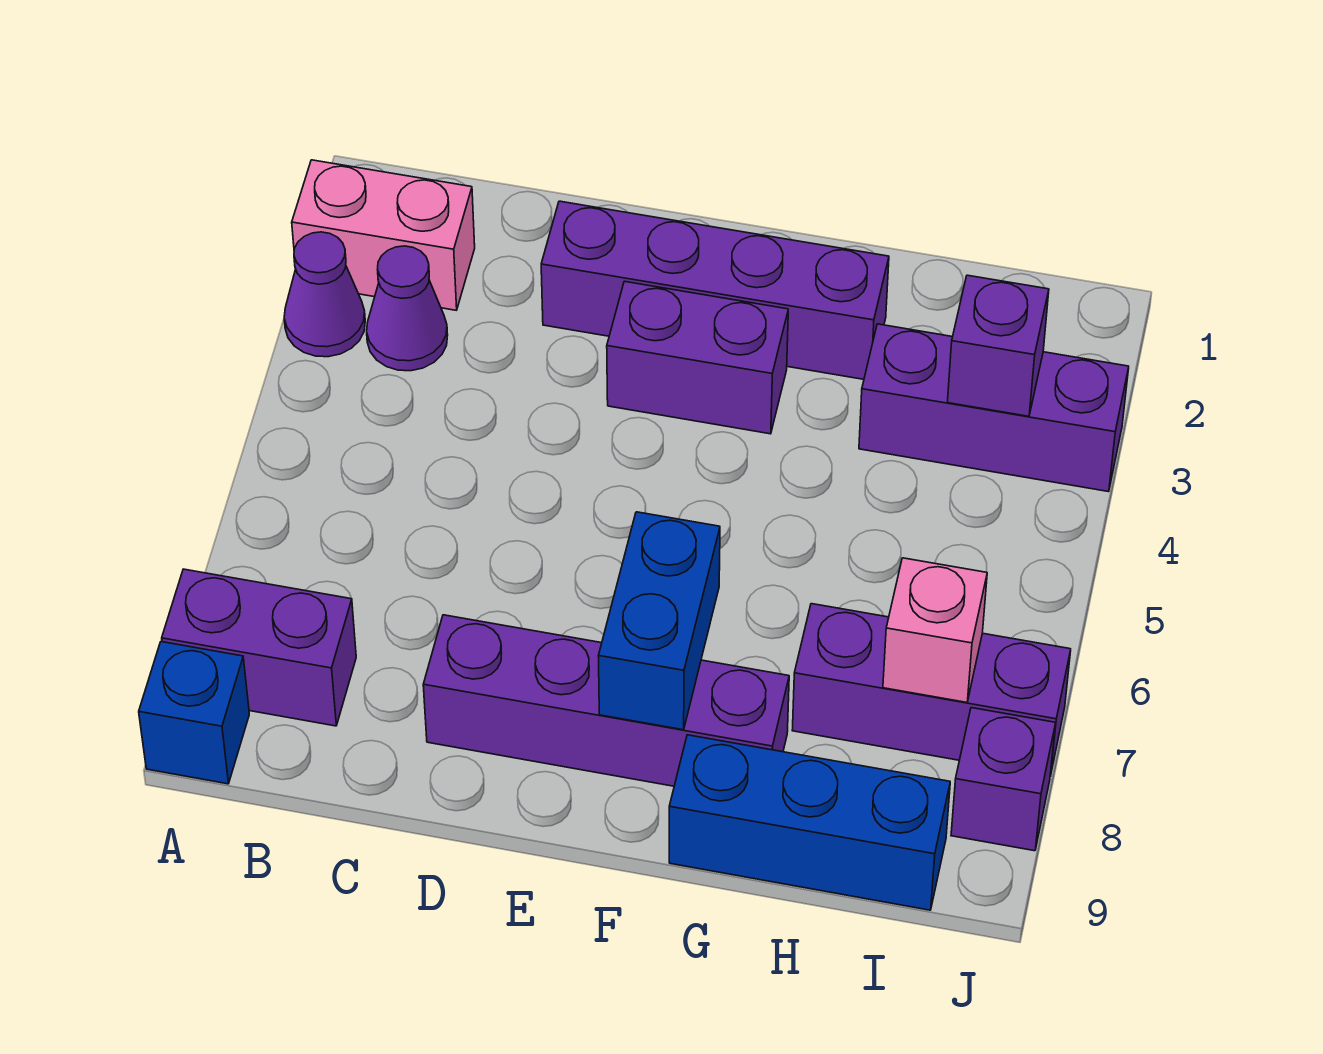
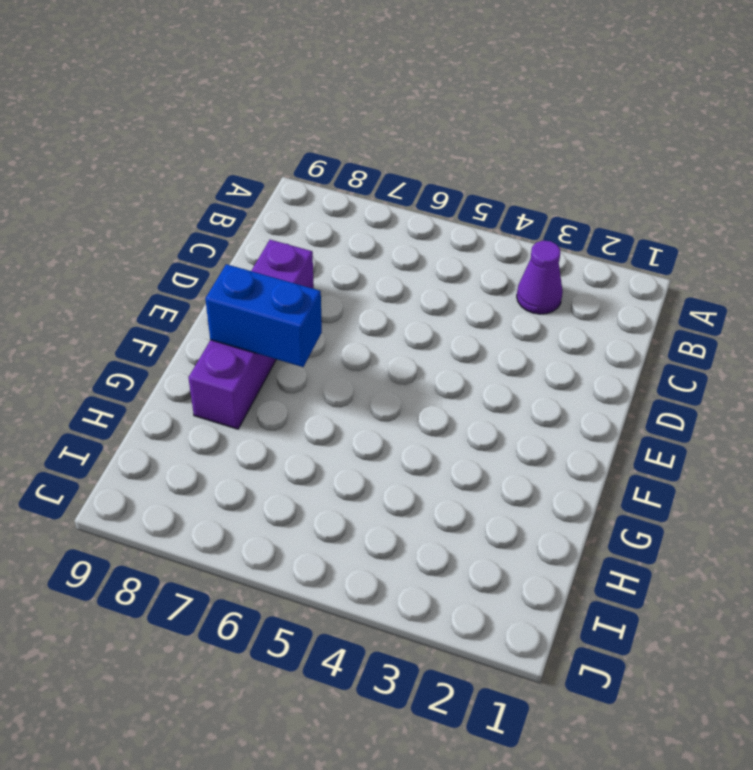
none -> pink brick A2:B2 level 1
none -> purple cone A3 level 1
none -> purple brick A8:B8 level 1

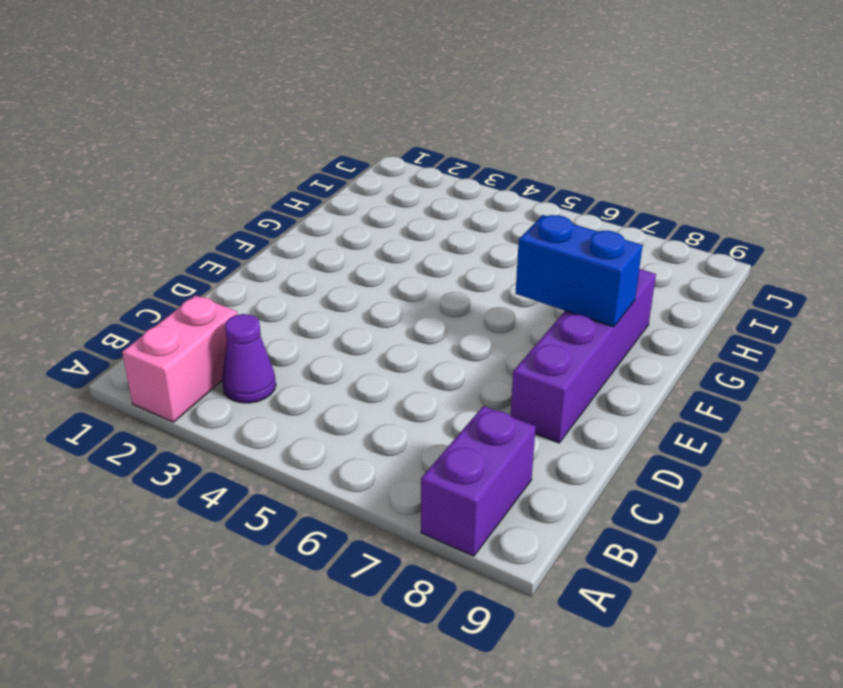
none -> purple cone A3 level 1
none -> blue brick A9 level 1
none -> purple brick D2:G2 level 1

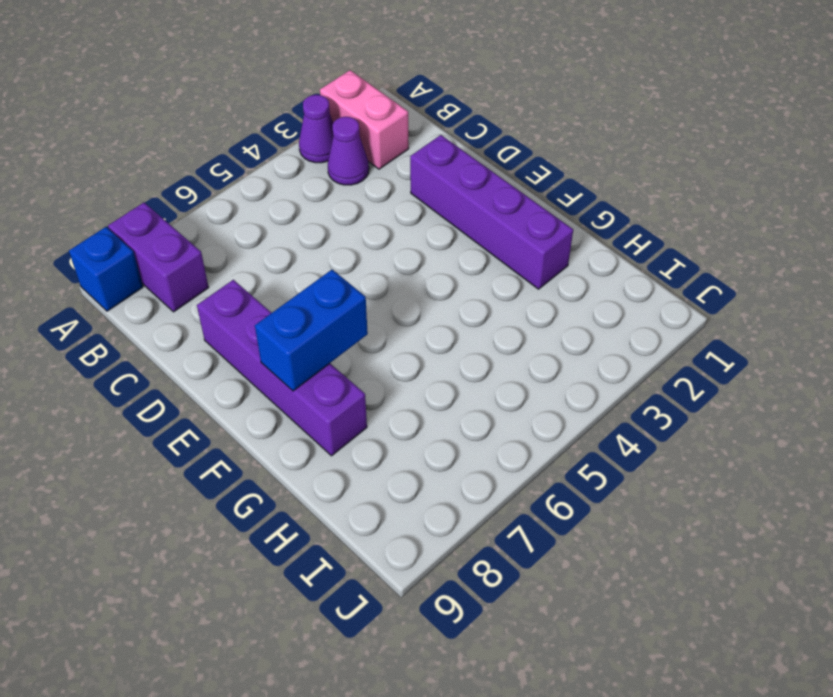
none -> purple brick E3:F3 level 1
none -> blue brick G9:I9 level 1
none -> purple brick H3:J3 level 1

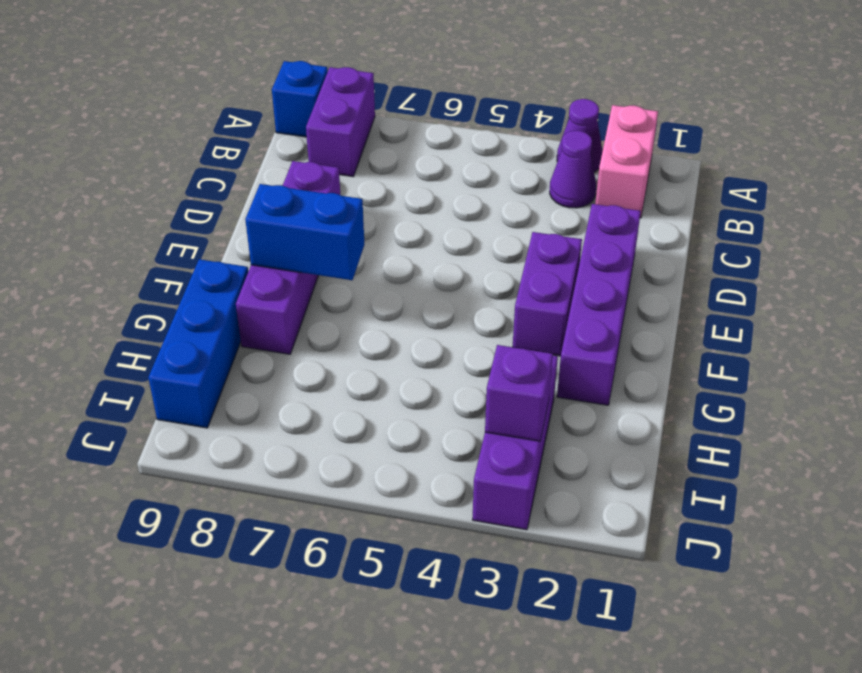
none -> purple brick H7:J7 level 1
none -> purple brick J8 level 1
none -> pink brick I7 level 2

